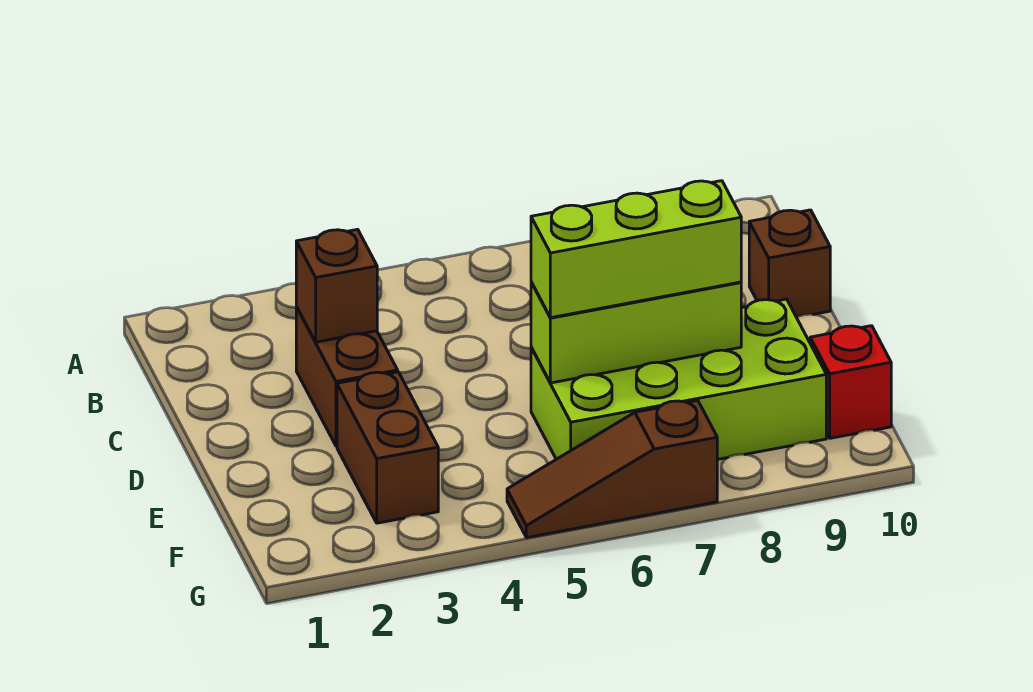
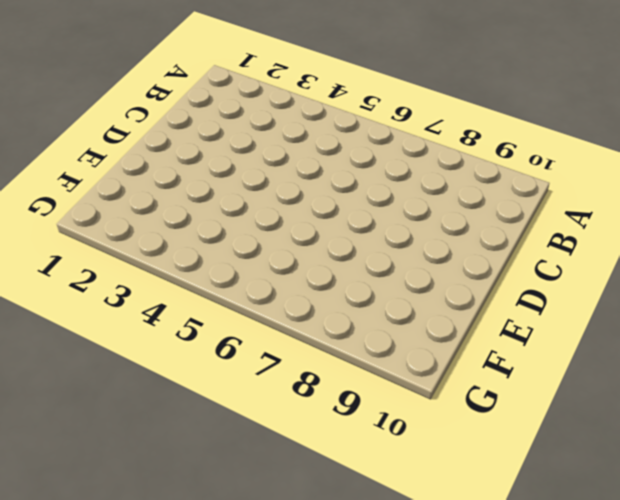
none -> brown brick C3:D3 level 1
none -> brown brick C10 level 1

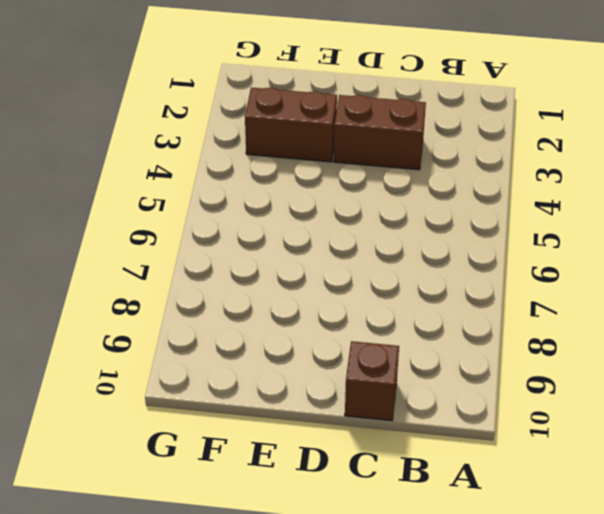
none -> lime brick E6:F9 level 1
none -> red brick F10 level 1

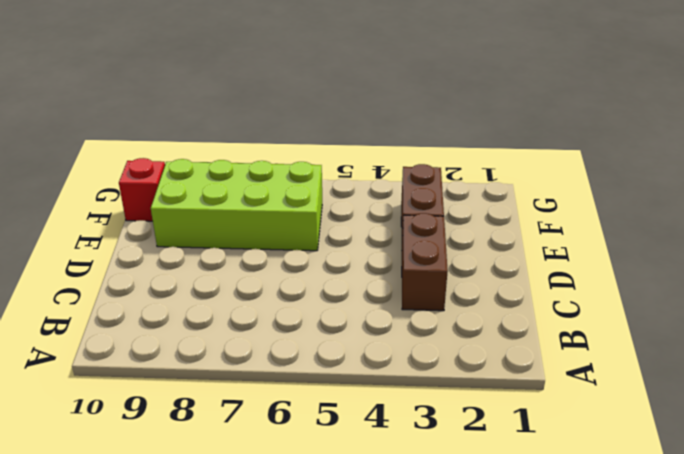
none -> brown brick C10 level 1
none -> brown slope G5:G7 level 1 top 7

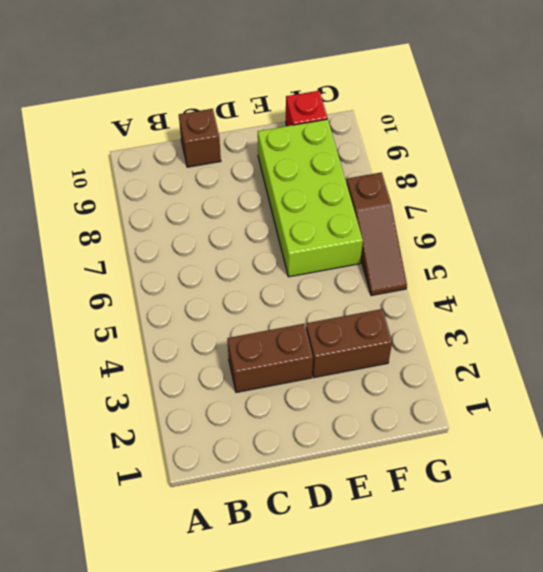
none -> brown brick C3 level 2
none -> lime brick E6:E8 level 2

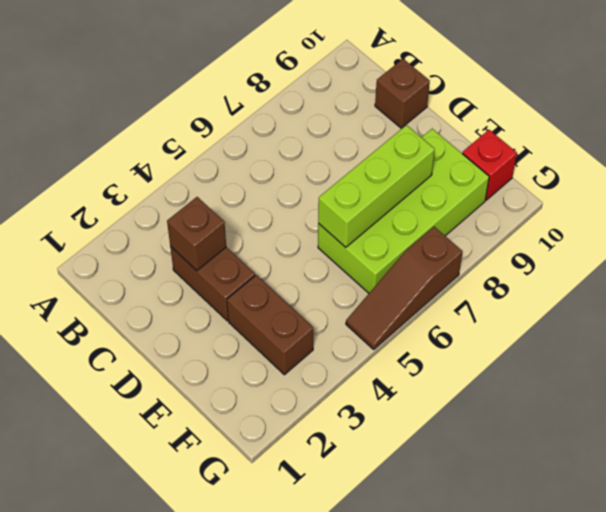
none -> lime brick E6:E8 level 3

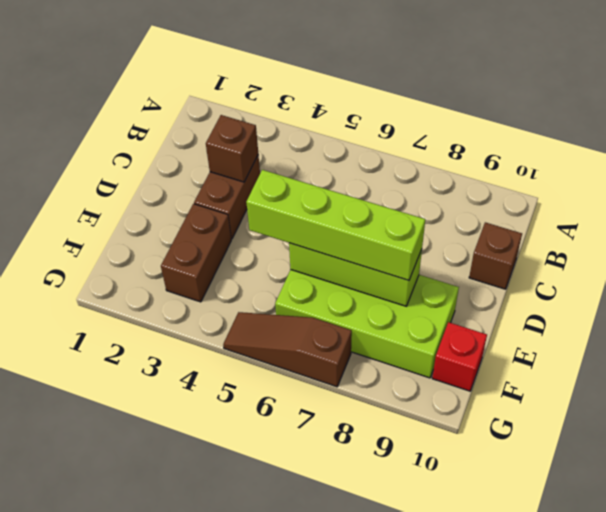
lime brick E5:E8 level 3 -> lime brick E6:E8 level 3

